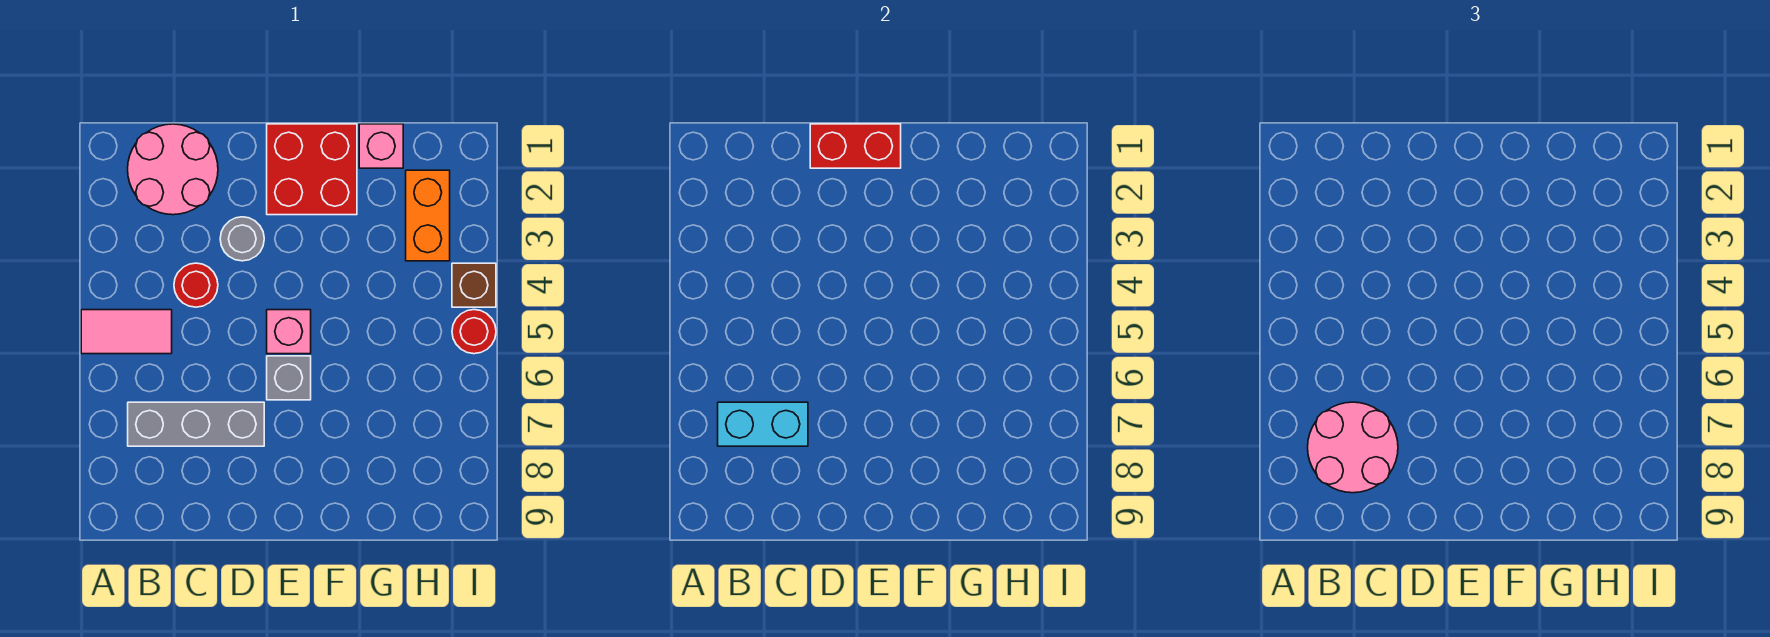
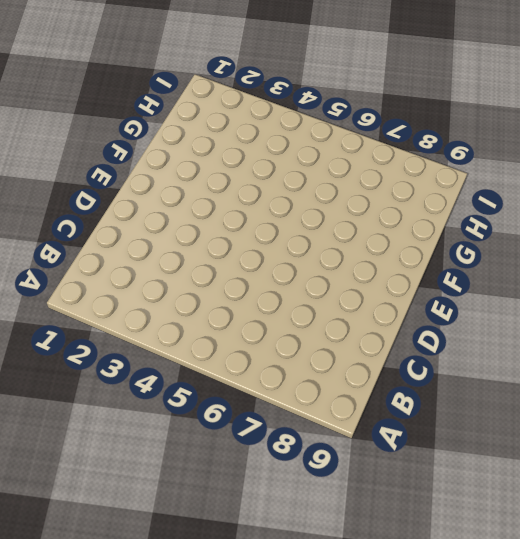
none -> pink tile A5:B5 level 1
none -> pink round brick B1:C2 level 1
none -> grey brick B7:D7 level 1

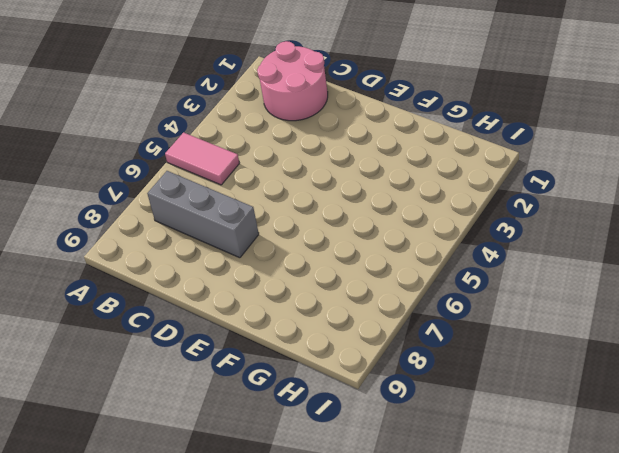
none -> red round brick C4 level 1
none -> grey round brick D3 level 1
none -> red brick E1:F2 level 1

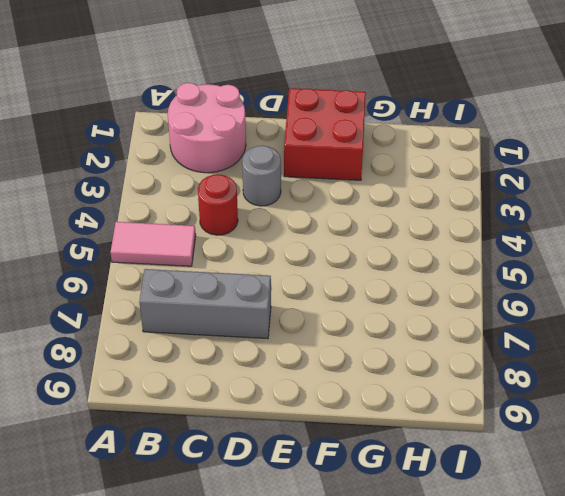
none -> pink brick E5 level 1
none -> grey brick E6 level 1
none -> pink brick G1 level 1

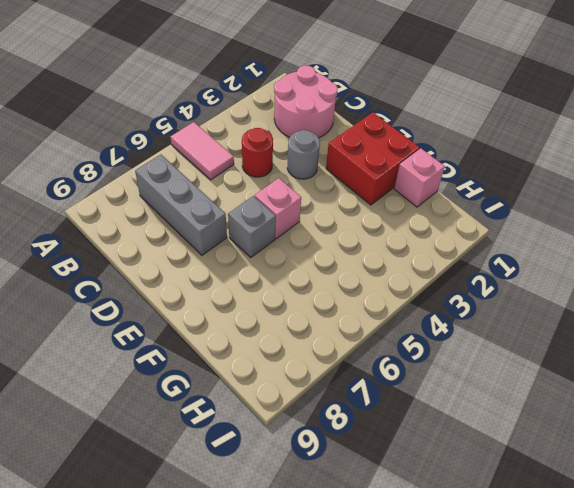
none -> orange brick H2:H3 level 1
none -> brown brick I4 level 1
none -> red round brick I5 level 1

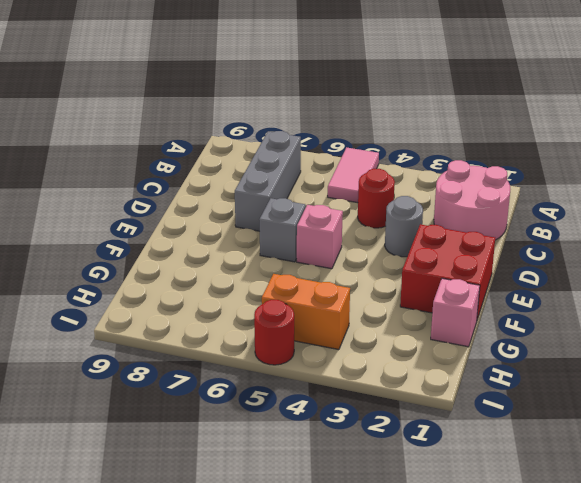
orange brick H4:H5 level 1 -> orange brick H2:H3 level 1
none -> brown brick I4 level 1
none -> cyan brick B7:C7 level 2
none -> red brick D1:E1 level 2

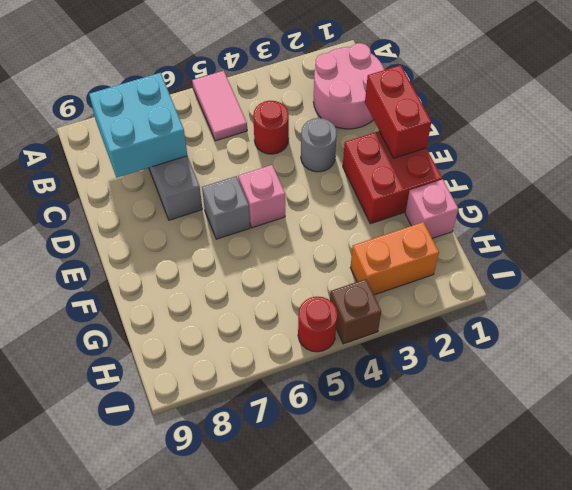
cyan brick B7:C8 level 2 -> cyan brick B7:C7 level 2
none -> pink round brick B7:C8 level 3

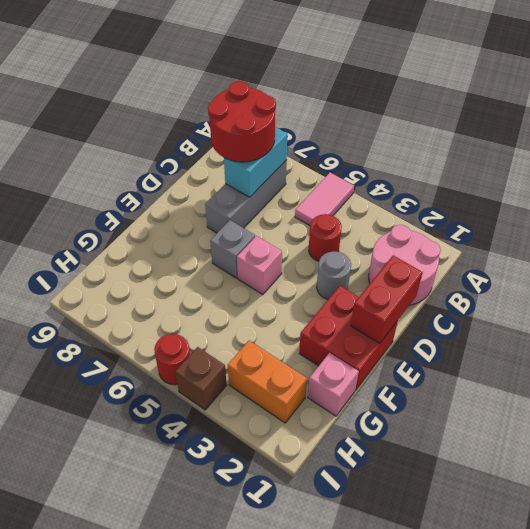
red round brick B7:C8 level 3 -> pink round brick B7:C8 level 3

